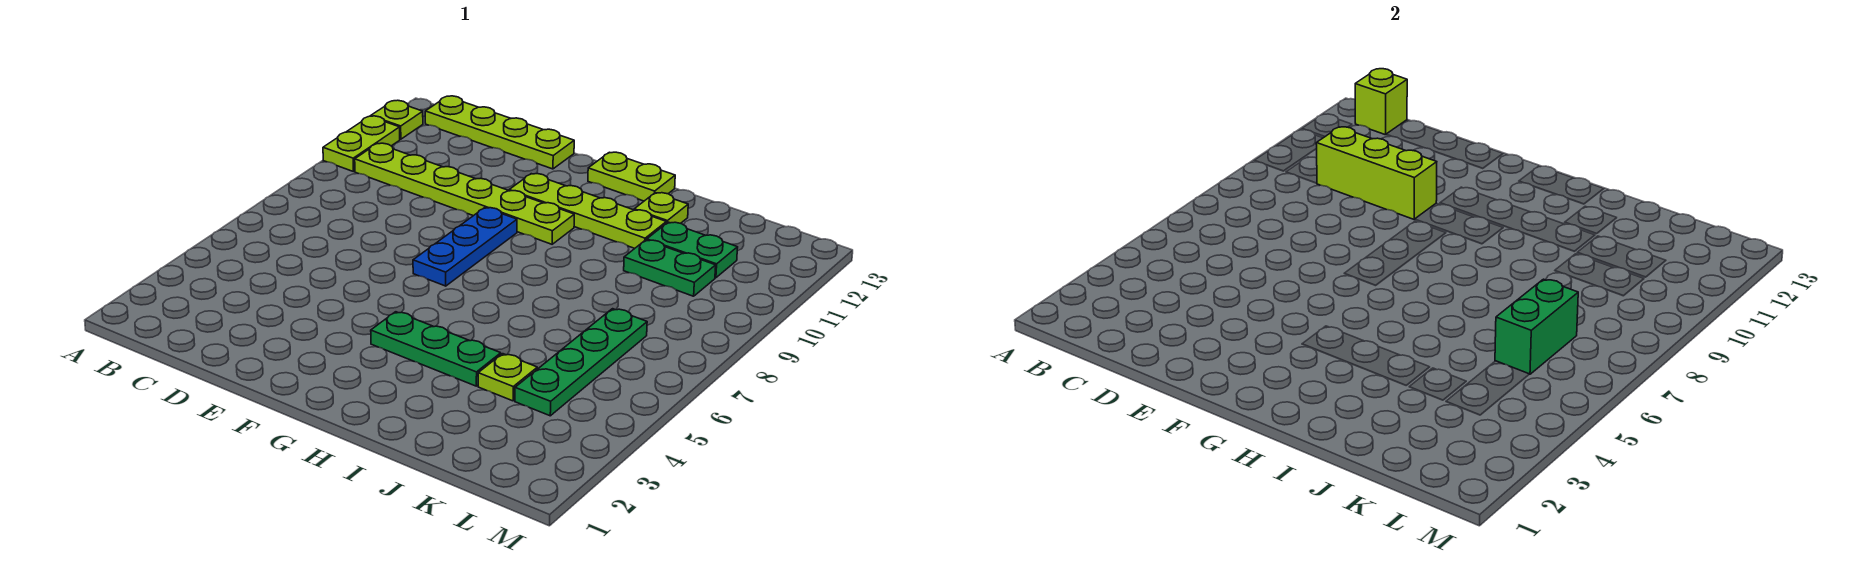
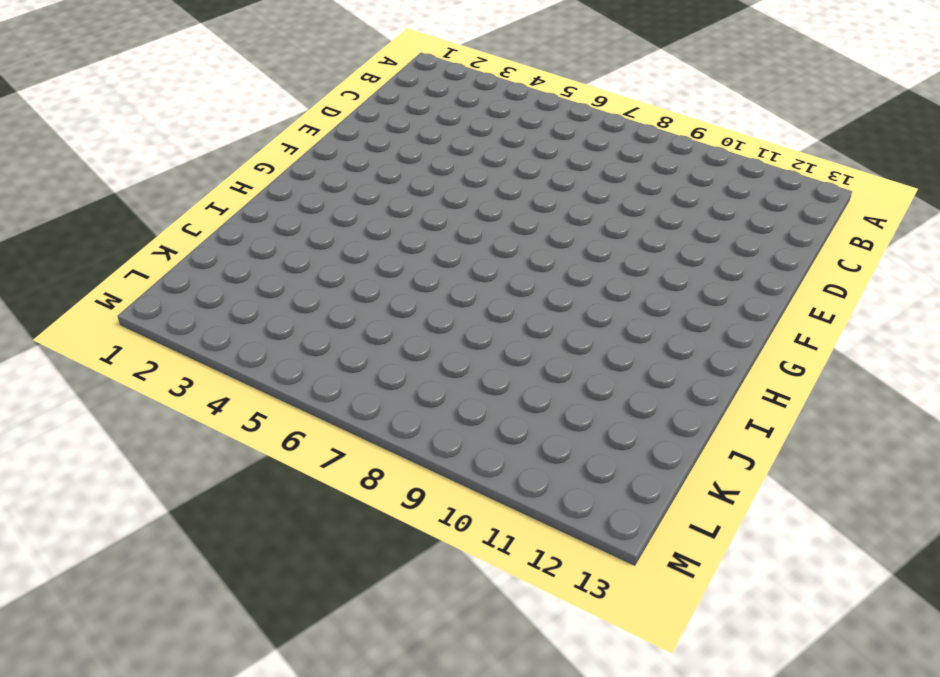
none -> lime plate A10:A11 level 1
none -> lime plate A12 level 1
none -> lime plate B10:G10 level 1

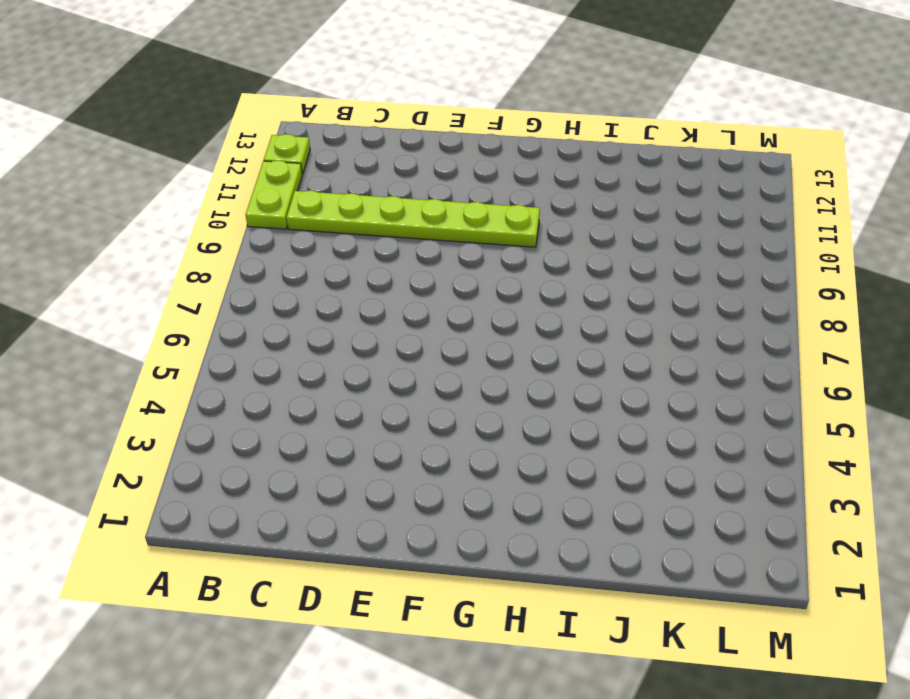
none -> lime plate B13:E13 level 1
none -> blue plate F7:F9 level 1
none -> lime plate F11:I11 level 1

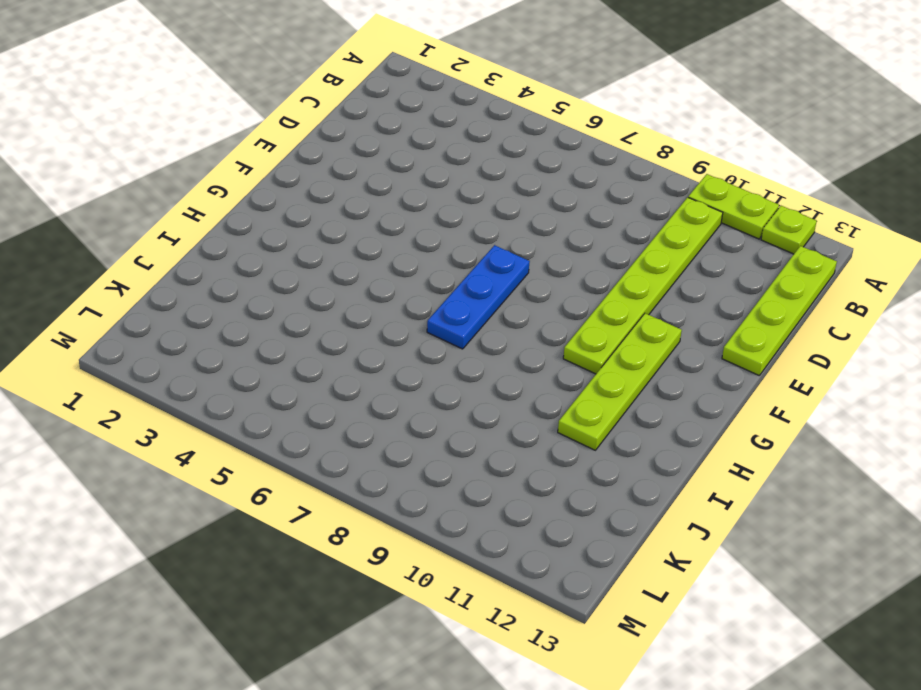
blue plate F7:H7 level 1 -> blue plate F7:F9 level 1
none -> green plate G4:I4 level 1
none -> lime plate G13:H13 level 1
none -> lime plate I12 level 1

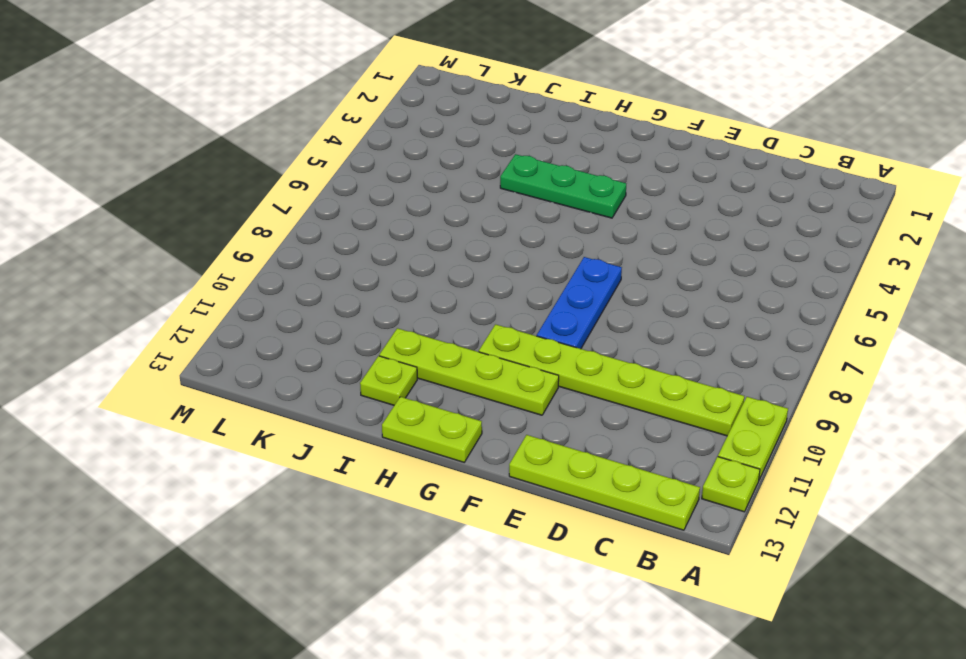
none -> lime plate J4 level 1
none -> green plate J10:K10 level 1
none -> green plate J11:K11 level 1

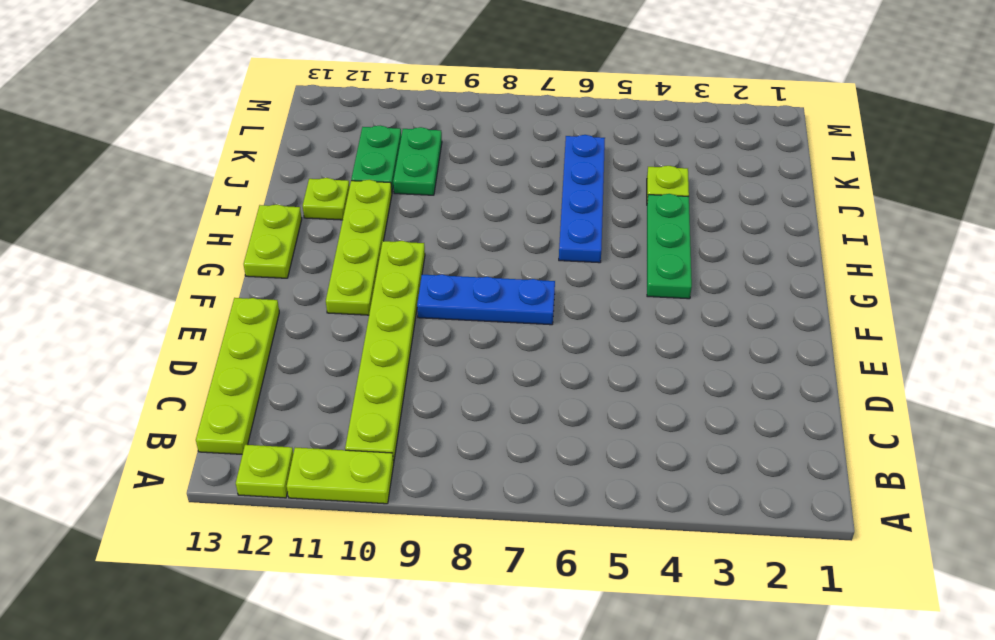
blue plate H6:K6 level 1 -> green plate K4:K7 level 1
none -> lime brick B13 level 2
none -> lime brick C10:E10 level 2
none -> green brick K6:K7 level 2

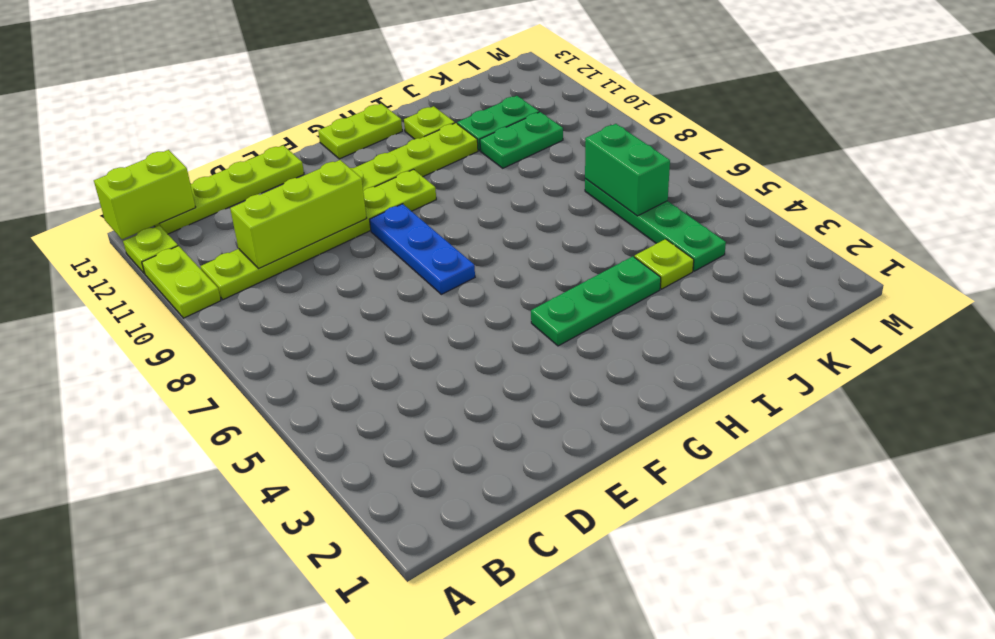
lime brick A13:B13 level 2 -> lime brick B13 level 2

